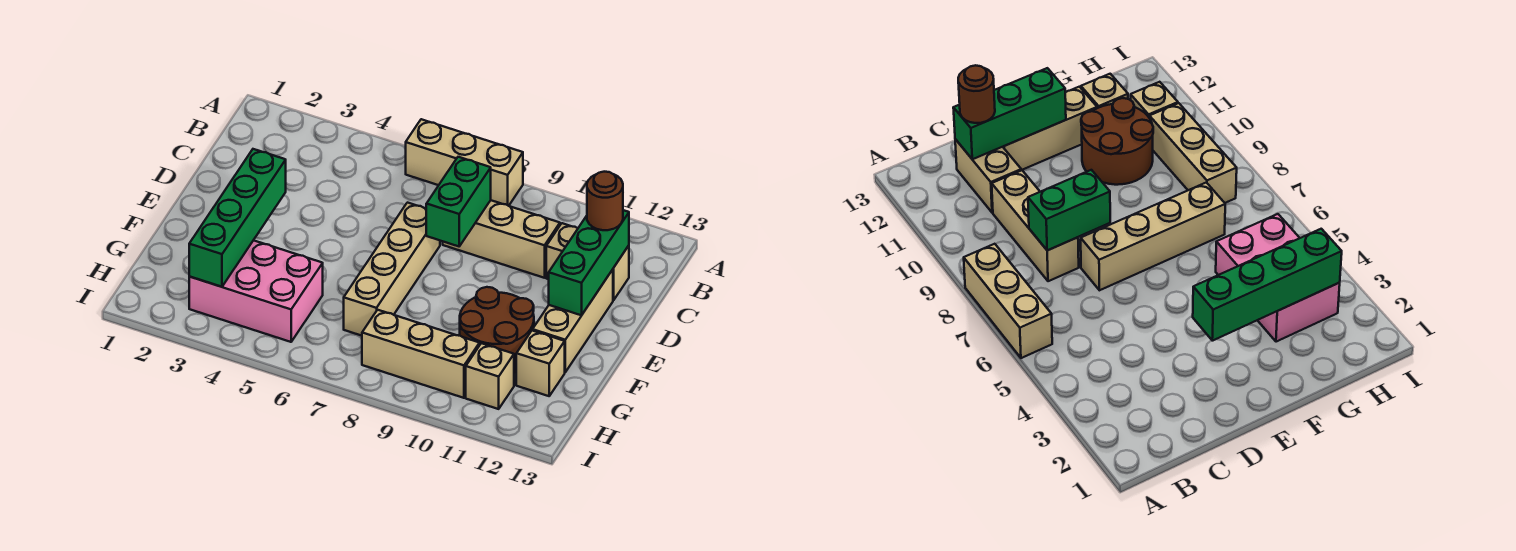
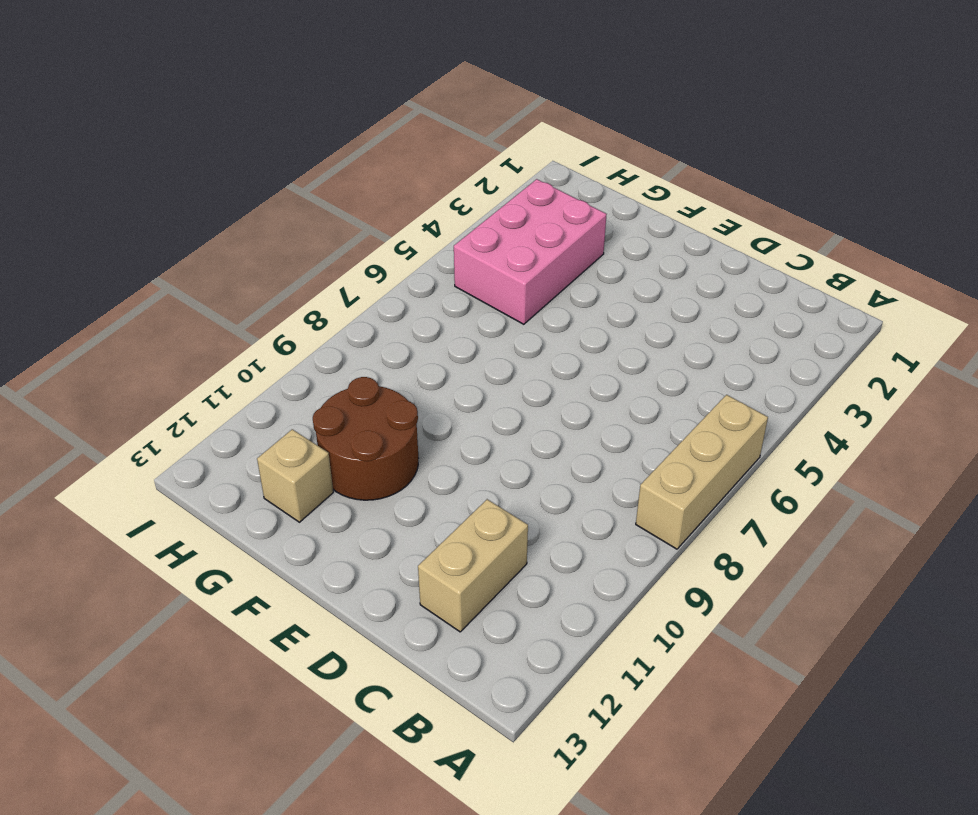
none -> tan brick C8:C10 level 1
none -> tan brick D7:G7 level 1
none -> tan brick D12:F12 level 1

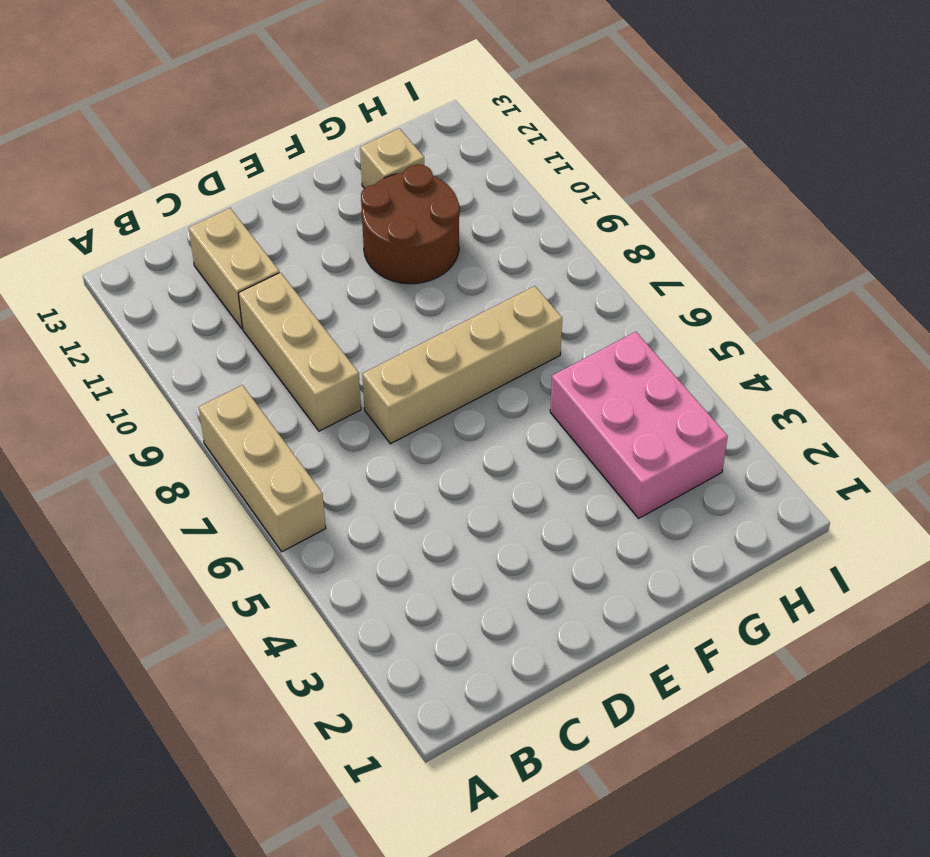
none -> tan brick D12:F12 level 1
none -> tan brick H8:H10 level 1
none -> tan brick H11 level 1

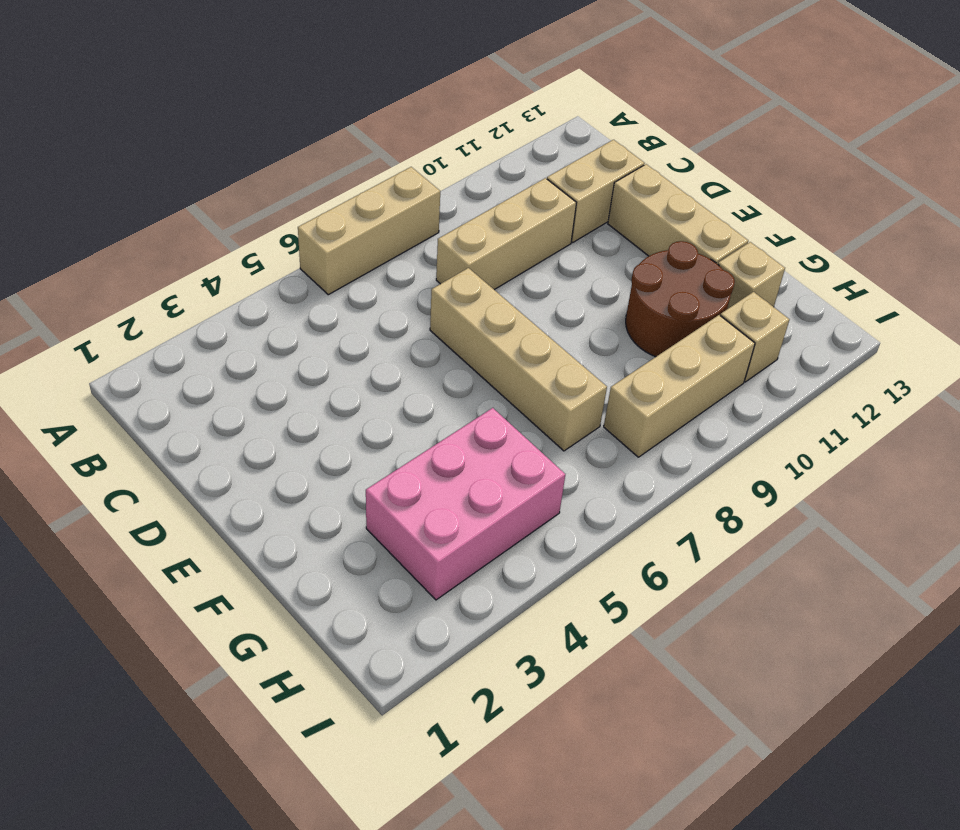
none -> green brick C8:D8 level 2
none -> green brick C12:E12 level 2
none -> green brick E3:H3 level 2

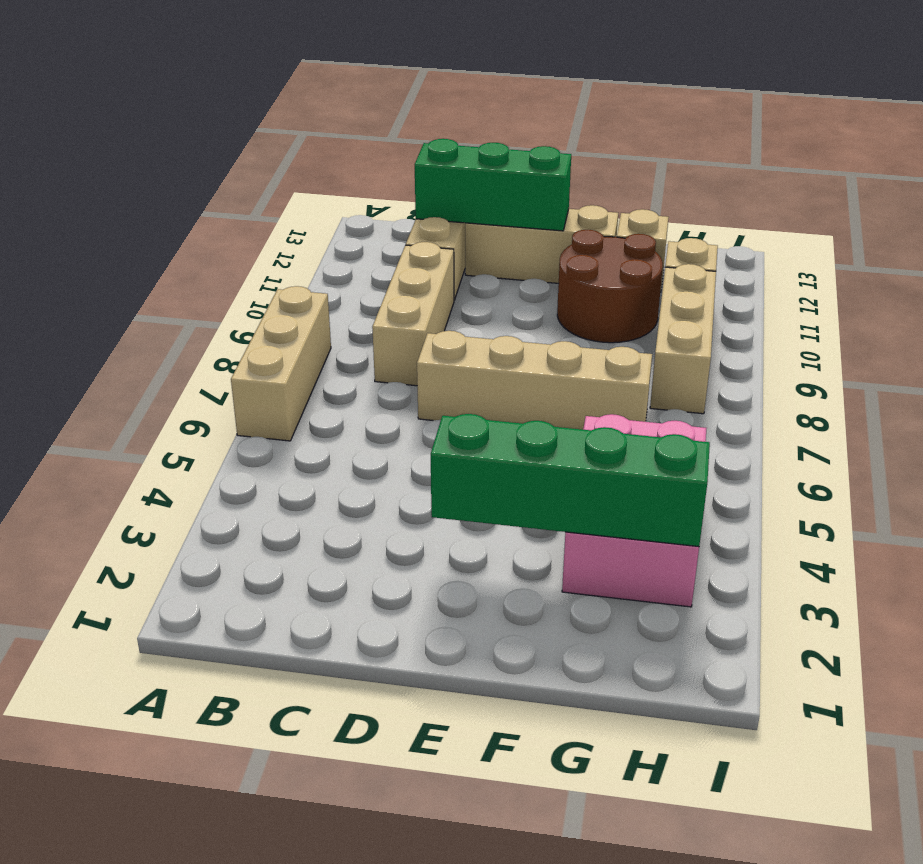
none -> green brick C8:D8 level 2
none -> brown round brick C12 level 3

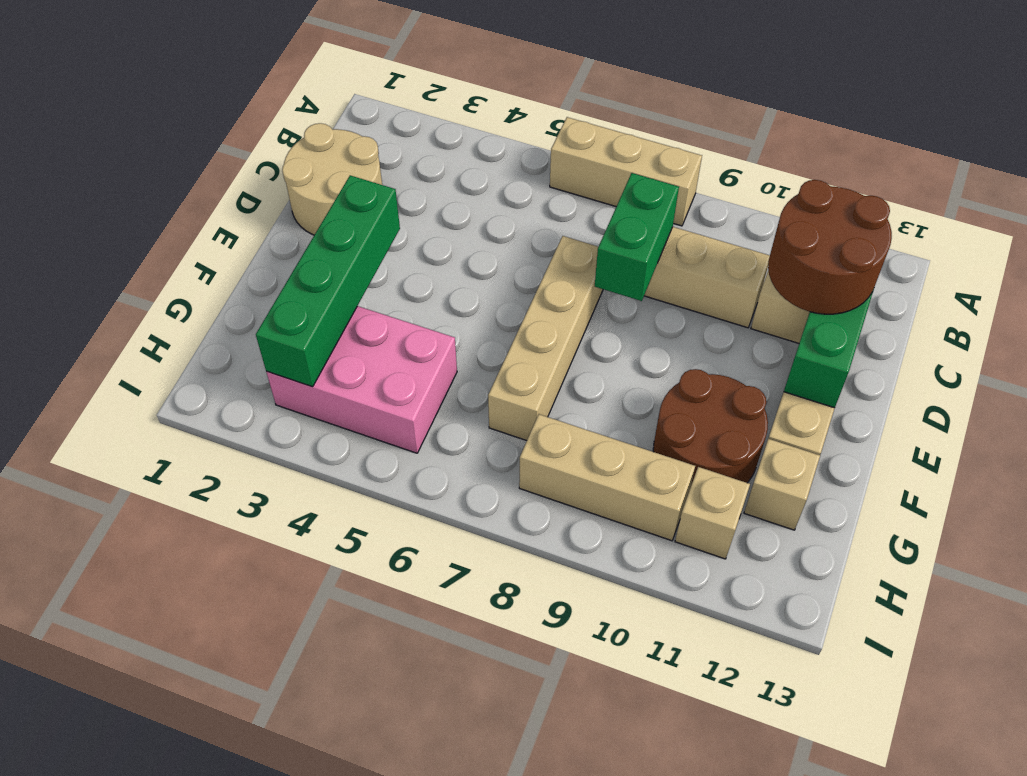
tan round brick C1:D2 level 1 -> none
brown round brick C11:D12 level 3 -> brown round brick C12 level 3

